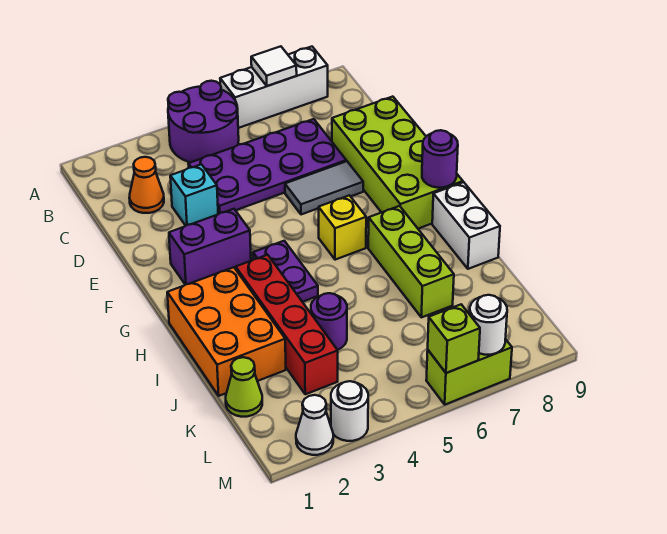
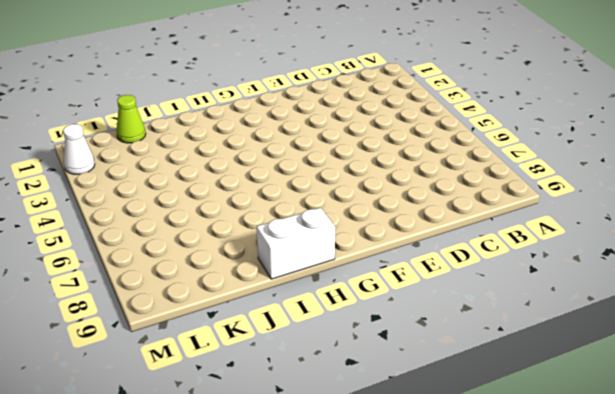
none -> purple round brick A4:B5 level 1
none -> white brick A6:A8 level 1
none -> orange cone C2 level 1

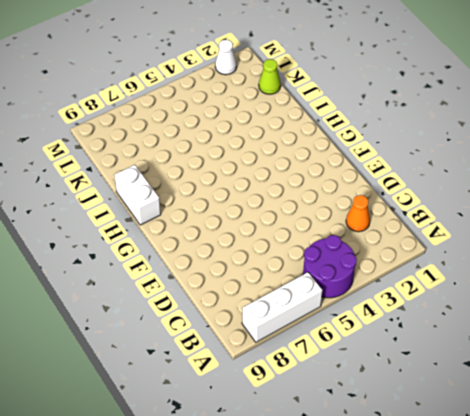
none -> purple plate C4:D7 level 1
none -> cyan brick D3 level 1
none -> lime brick D8:G9 level 1

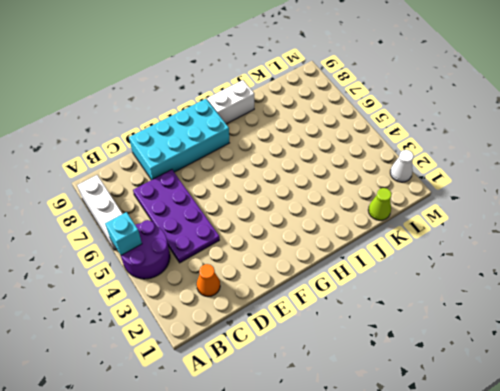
cyan brick A5 level 2 -> cyan brick D3 level 1
cyan brick D8:G9 level 1 -> lime brick D8:G9 level 1
none -> grey tile E6:E7 level 1
none -> purple brick F2:F3 level 1
none -> purple plate G4:H4 level 1

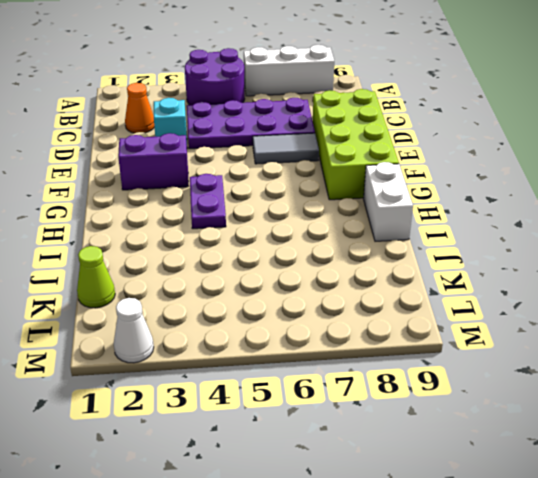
none -> yellow brick G6 level 1
none -> orange brick H1:J2 level 1
none -> red brick H3:K3 level 1

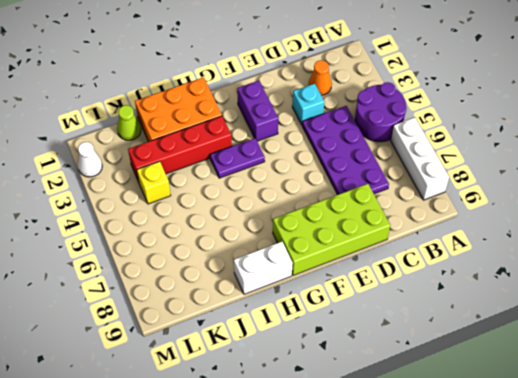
yellow brick K4 level 1 -> yellow brick G6 level 1
none -> grey tile E6:E7 level 1
none -> lime brick H7:J7 level 1
none -> purple round brick J4 level 1

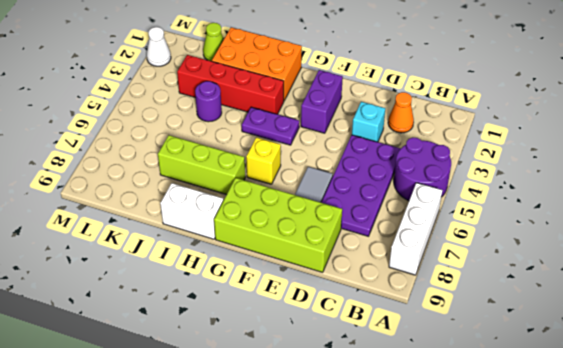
none -> white round brick M3 level 1
none -> lime brick M6:M7 level 1
none -> white tile A7 level 2

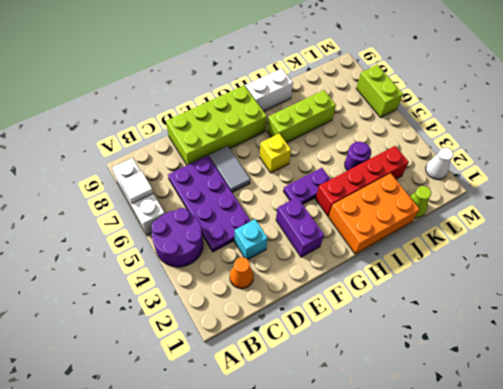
none -> white round brick M3 level 1
none -> purple round brick G9 level 2
none -> lime brick M6 level 2

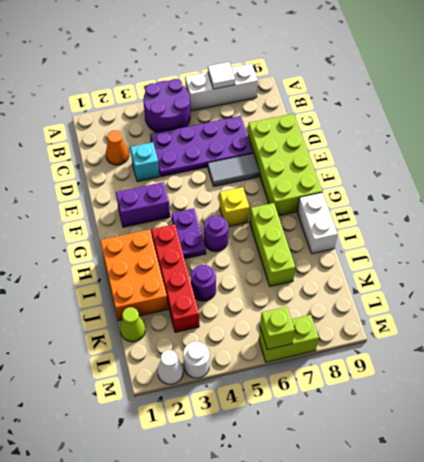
purple round brick H5 level 1 -> purple round brick G9 level 2
none -> white round brick M7 level 2

